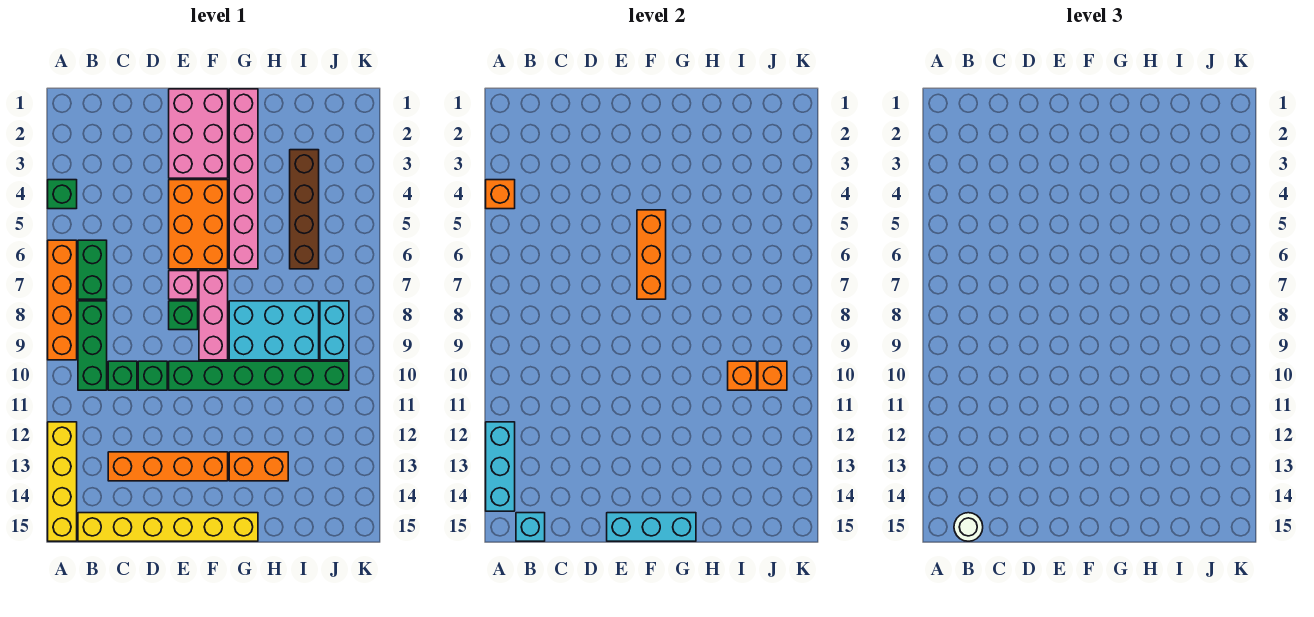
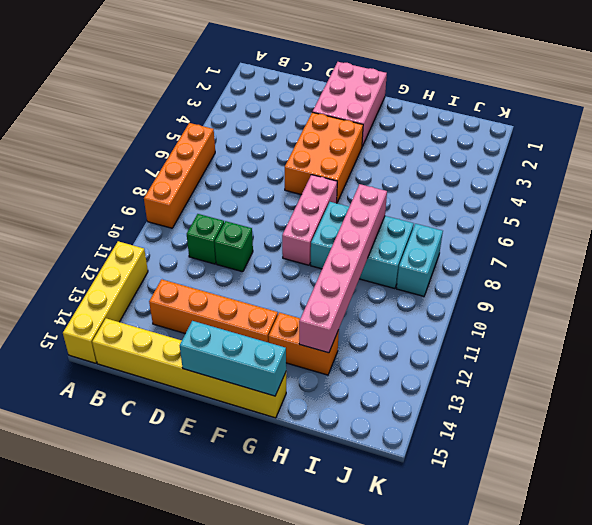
pink brick H8:H13 level 2 -> pink brick G1:G6 level 1
none -> green brick A4 level 1
none -> green brick B6:B7 level 1
none -> green brick B8:B10 level 1

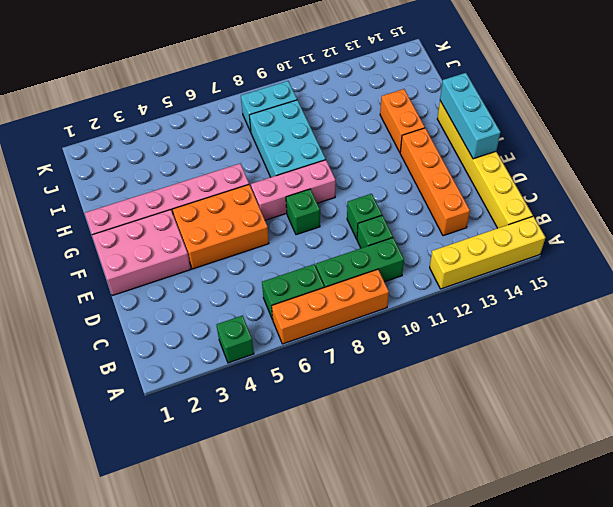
none -> pink brick E7 level 1
none -> green brick E10:J10 level 1
none -> brown brick I3:I6 level 1

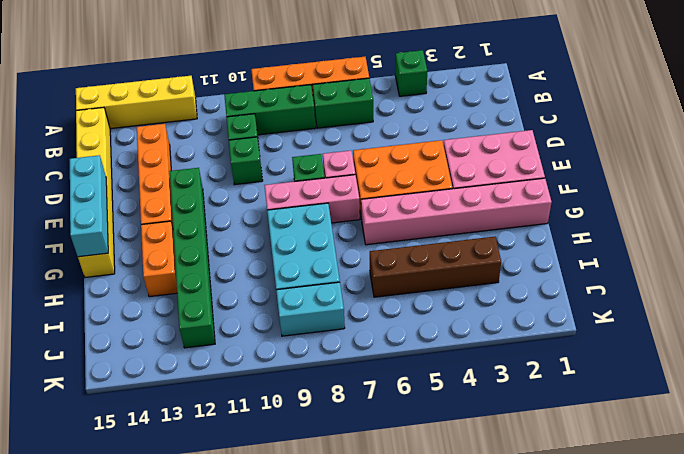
green brick E12:J12 level 1 -> green brick E10:J10 level 1
none -> orange brick A4 level 2
none -> cyan brick A12:A14 level 2
none -> cyan brick B15 level 2

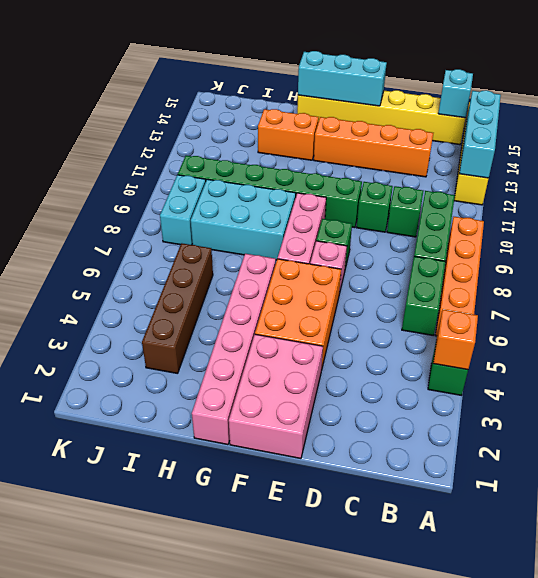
none -> orange brick F5:F7 level 2
none -> orange brick I10 level 2
none -> orange brick J10 level 2

